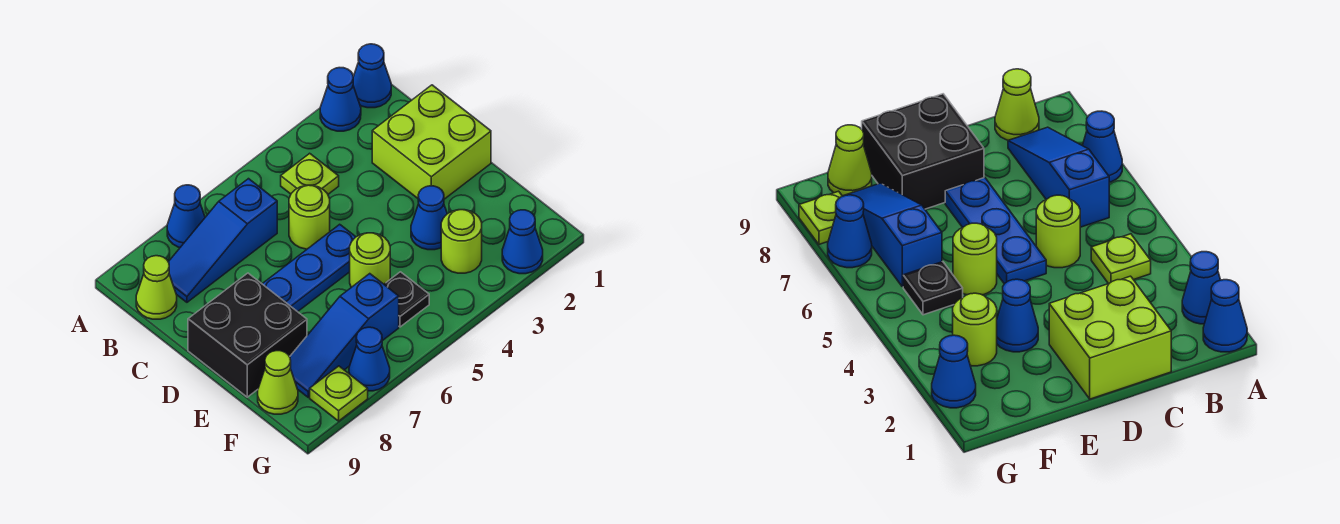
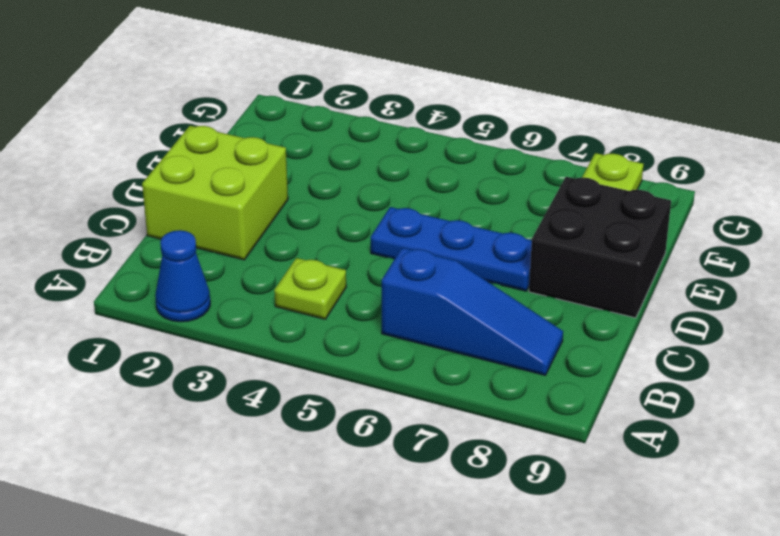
none -> blue cone A1 level 1
none -> blue cone A7 level 1
none -> lime cone B9 level 1

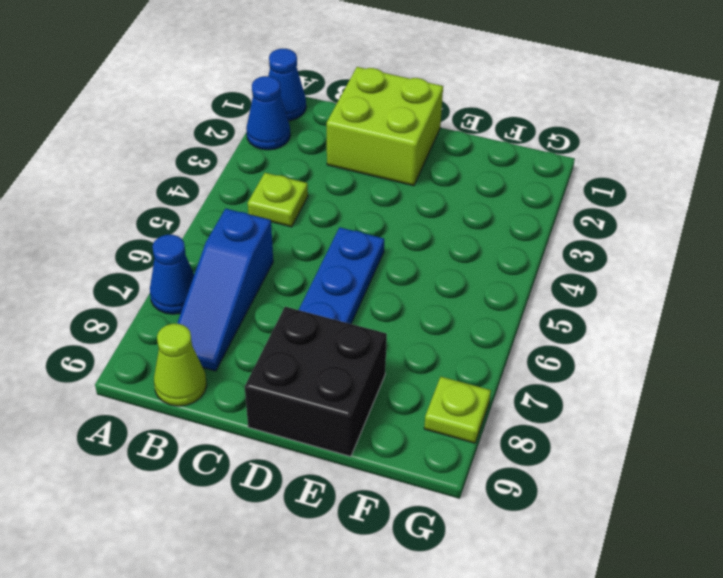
none -> lime round brick C5 level 1
none -> blue cone E3 level 1
none -> lime round brick E5 level 1

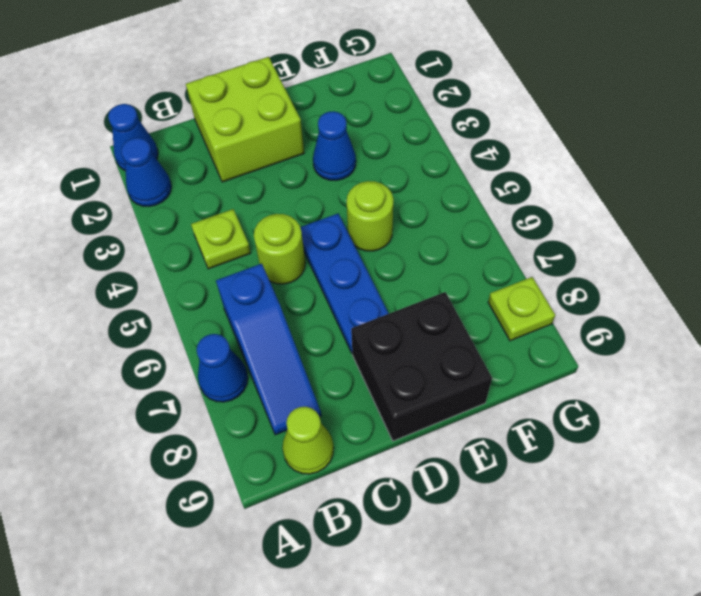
none -> lime round brick F3 level 1
none -> black plate F5 level 1
none -> blue slope F6:F8 level 1 top 6

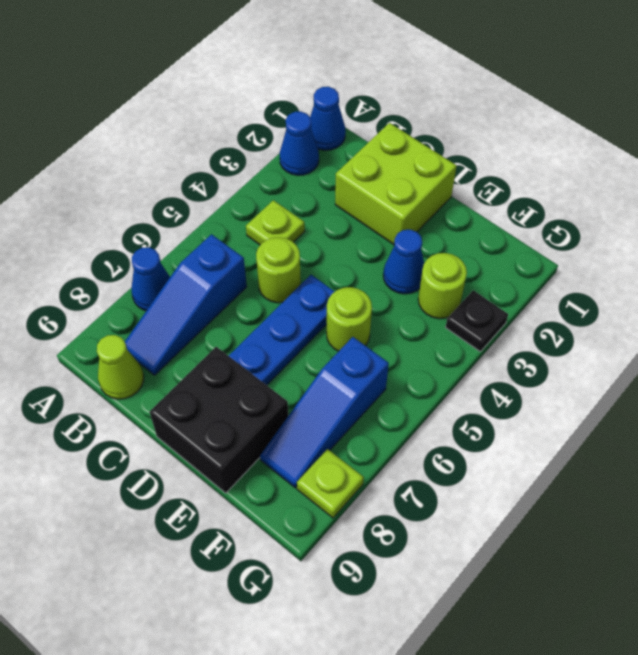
black plate G3 level 1 -> black plate F5 level 1
none -> lime cone F9 level 1
none -> blue cone G2 level 1
none -> blue cone G7 level 1

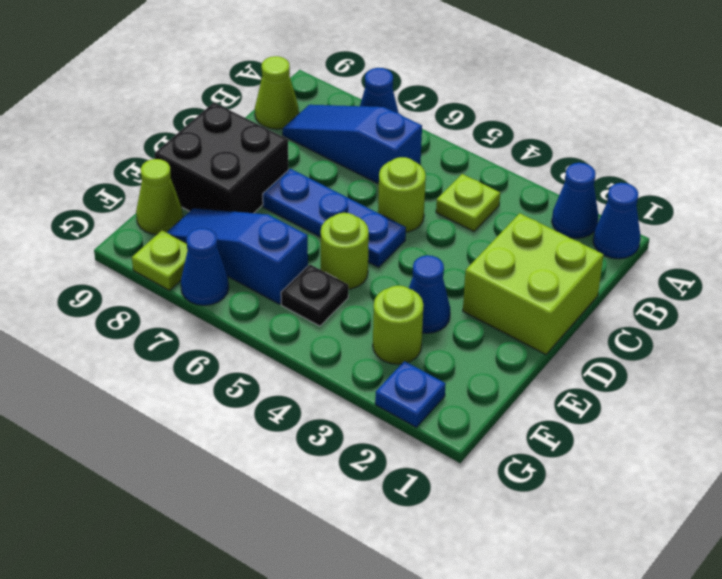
blue plate G2 level 1 -> blue cone G2 level 1

